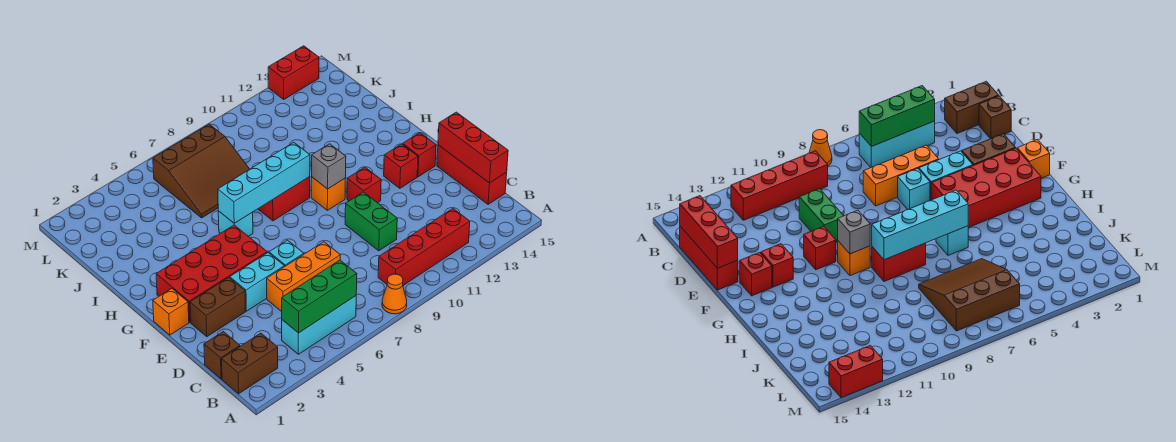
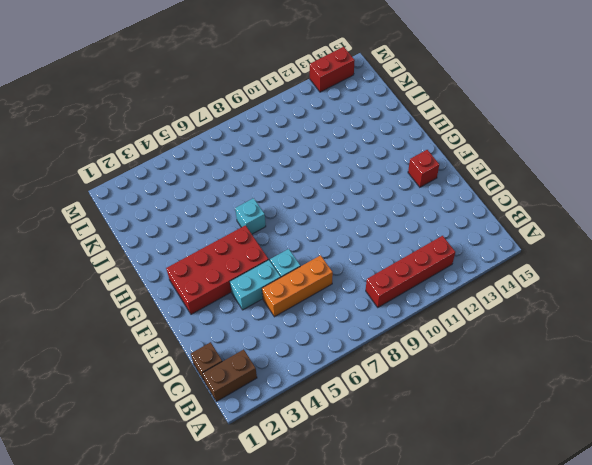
none -> orange cone A8 level 1
none -> cyan brick B4:B6 level 1
none -> red brick C15:E15 level 1

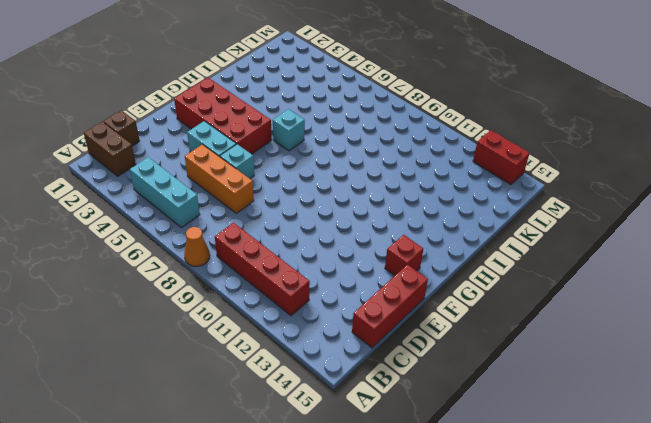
none -> green brick D10:E10 level 1
none -> brown brick E2:E3 level 1
none -> orange brick F1 level 1

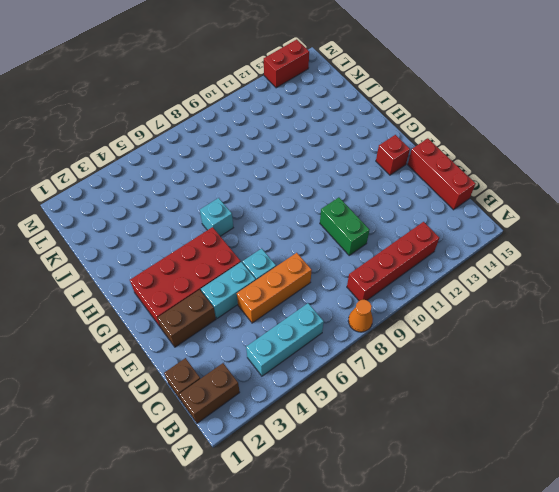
none -> orange brick F1 level 1
none -> red brick F11 level 1
none -> red brick F13 level 1

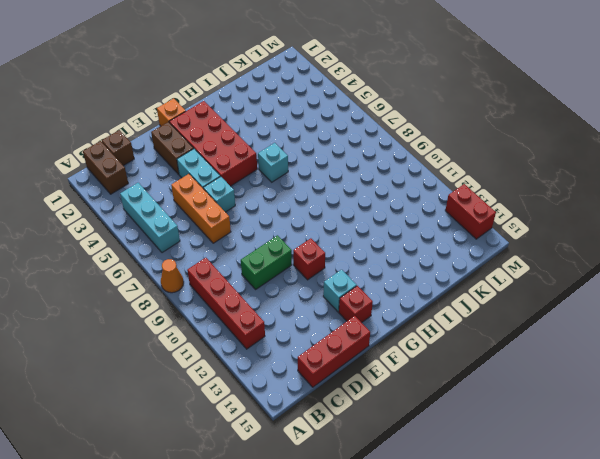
cyan brick F13 level 1 -> red brick F13 level 1
none -> orange brick G10 level 1
none -> red brick H8:H9 level 1
none -> brown slope J6:L8 level 1 top L

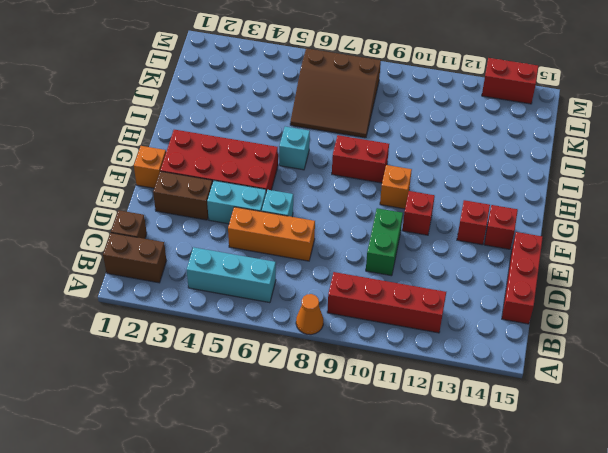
none -> green brick B4:B6 level 2
none -> red brick C15:E15 level 2
none -> grey brick G10 level 2

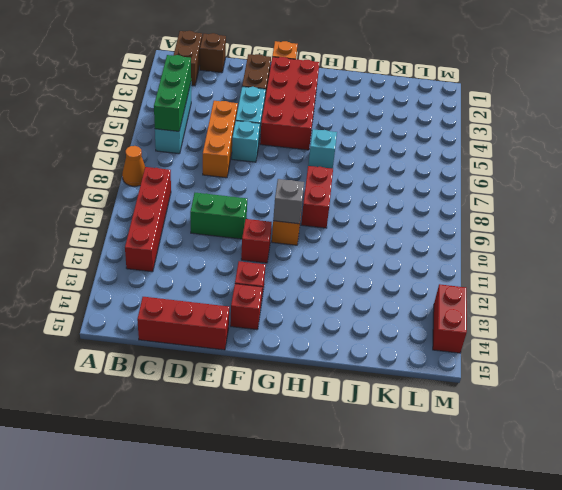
none -> brown slope J6:L8 level 1 top L
none -> red brick C15:E15 level 2
none -> cyan brick H6:H9 level 2

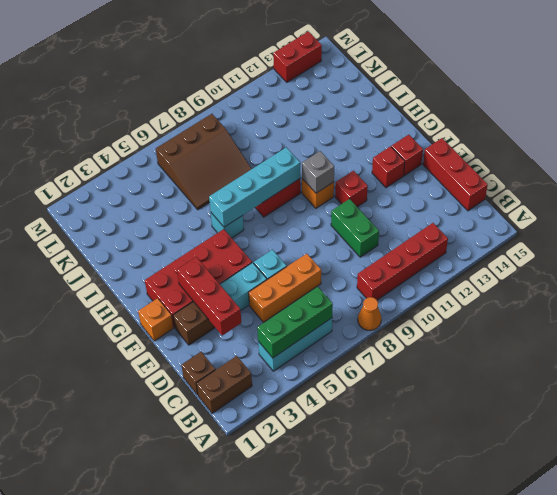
red brick D3:F3 level 2 -> red brick C15:E15 level 2

